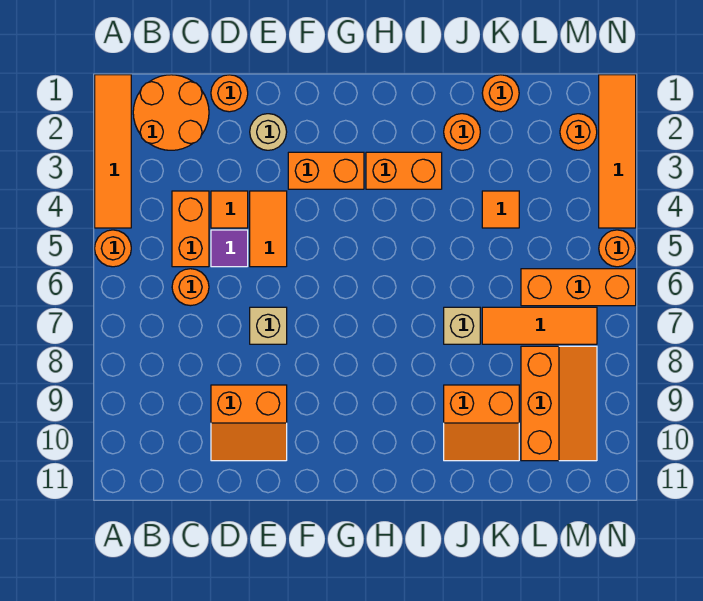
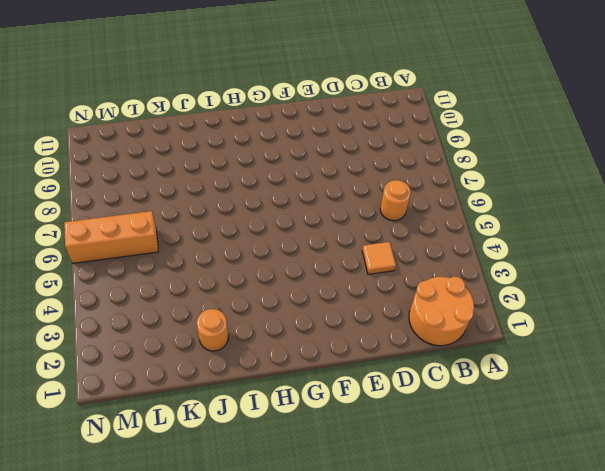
none -> orange tile A1:A4 level 1
none -> orange round brick A5 level 1
none -> orange brick C4:C5 level 1

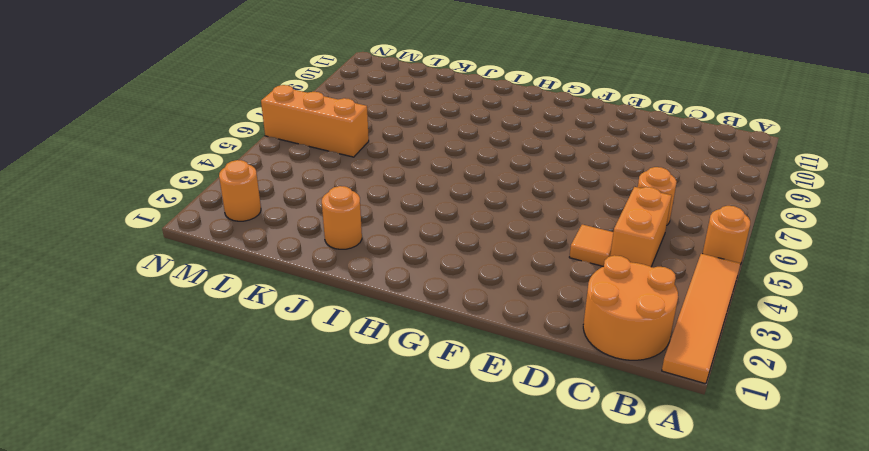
none -> orange round brick D1 level 1
none -> purple tile D5 level 1
none -> orange slope D9:E10 level 1 top 9

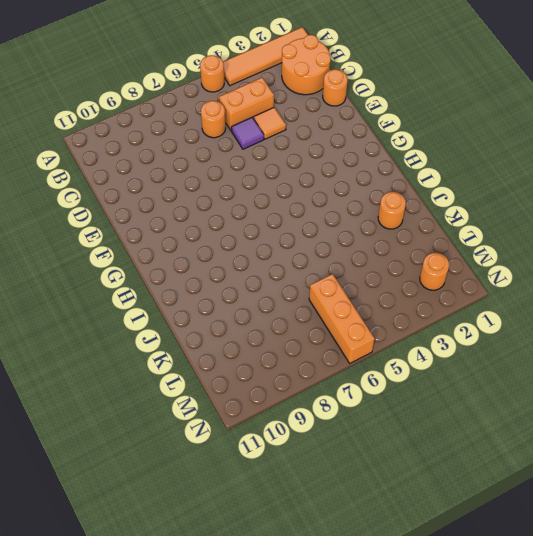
none -> orange slope D9:E10 level 1 top 9
none -> tan round brick E2 level 1
none -> orange tile E4:E5 level 1

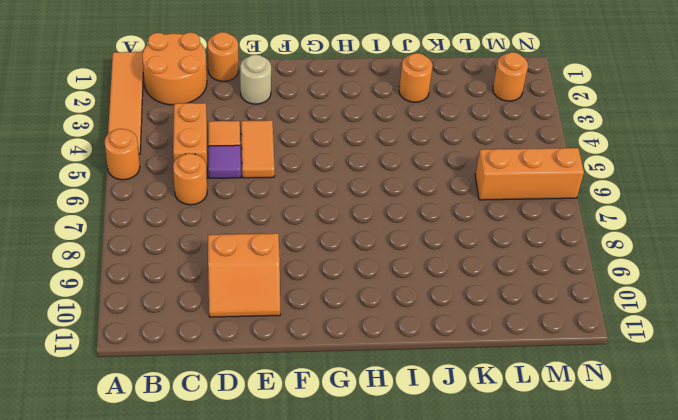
none -> tan brick E7 level 1
none -> orange brick F3:G3 level 1
none -> orange brick H3:I3 level 1

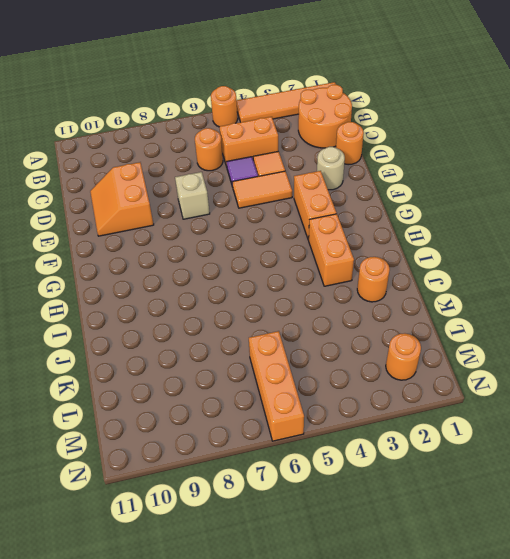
none -> tan brick J7 level 1
none -> orange slope J9:K10 level 1 top 9
none -> orange round brick K1 level 1

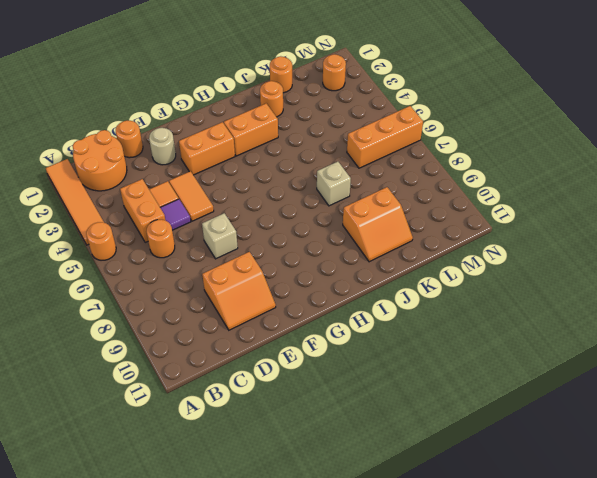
none -> orange tile K4 level 1
none -> orange tile K7:M7 level 1
none -> orange slope L8:M10 level 1 top L

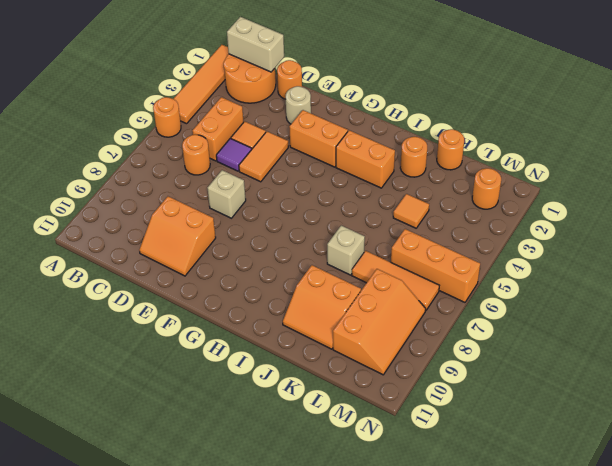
tan brick B1:C1 level 2 -> none
none -> orange tile N1:N4 level 1
none -> orange round brick N5 level 1

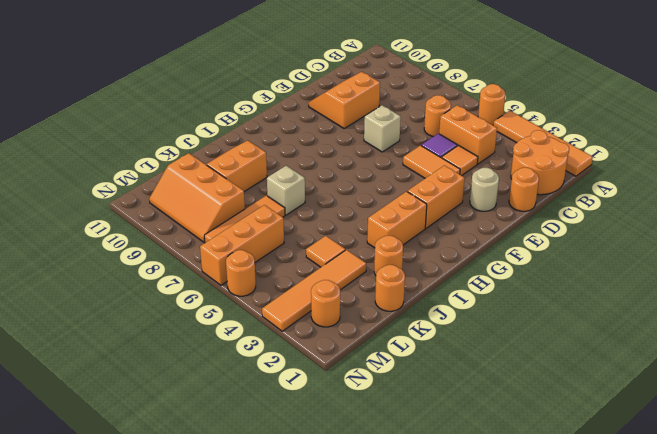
orange tile K3:N3 level 1 -> orange tile N1:N4 level 1

